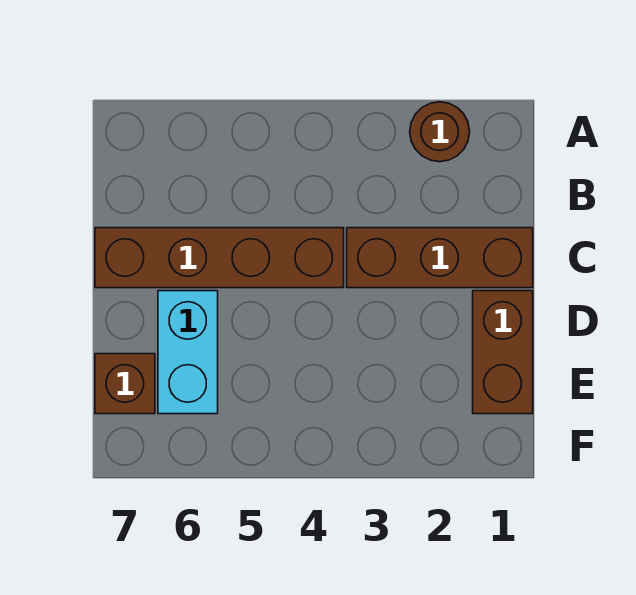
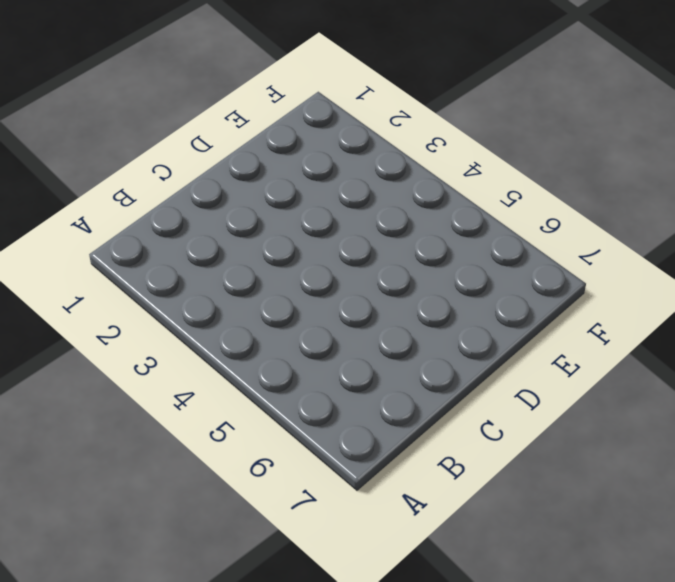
none -> brown round brick A2 level 1
none -> brown brick C1:C3 level 1

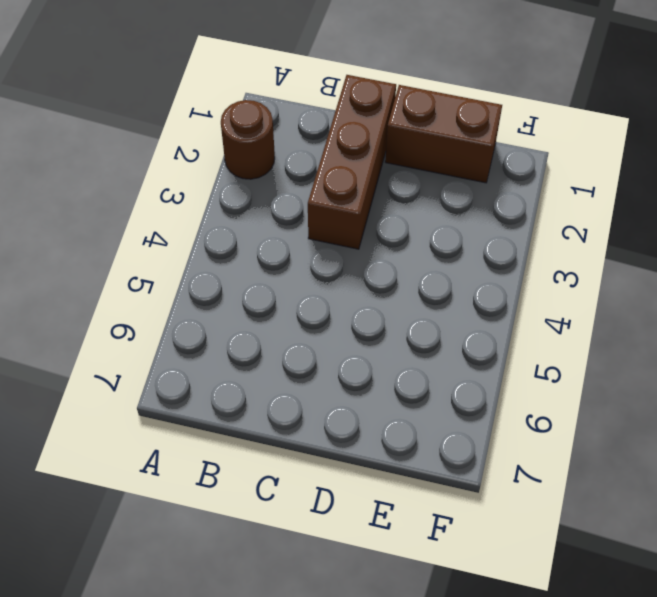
none -> brown brick C4:C7 level 1
none -> cyan brick D6:E6 level 1

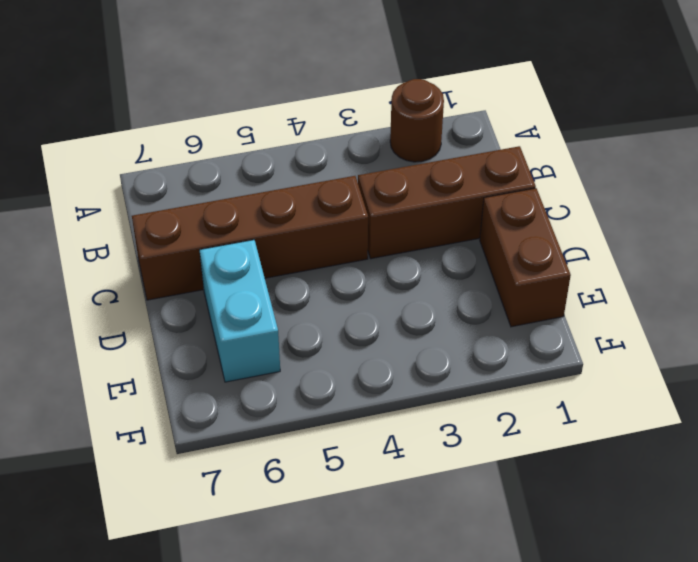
none -> brown brick E7 level 1

